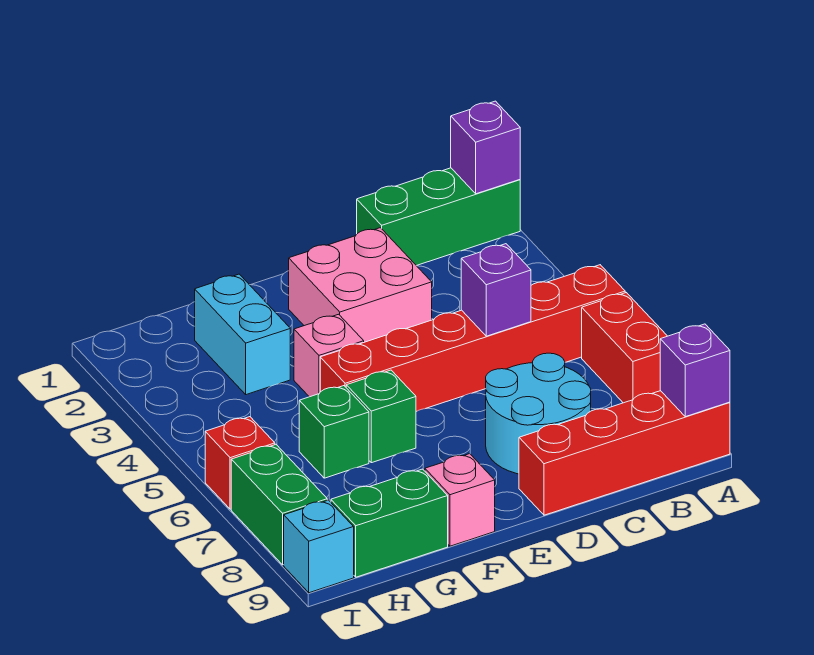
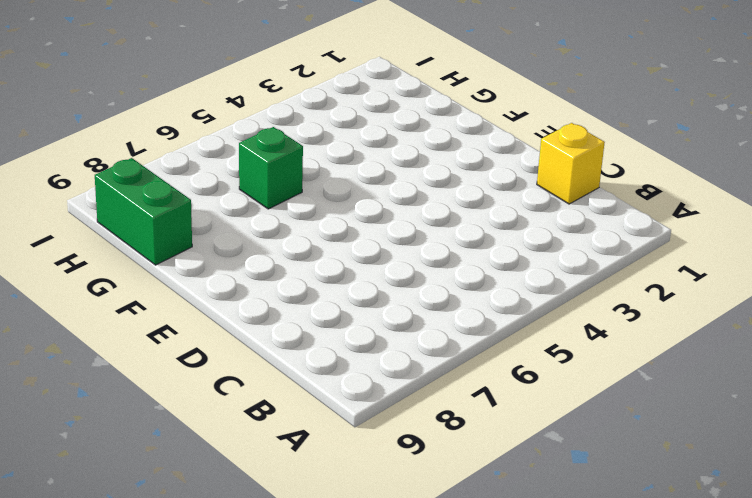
yellow brick C1 level 1 -> green brick A1:C1 level 1
none -> red brick A5:F5 level 1
none -> red brick A6:A7 level 1
none -> red brick A9:D9 level 1

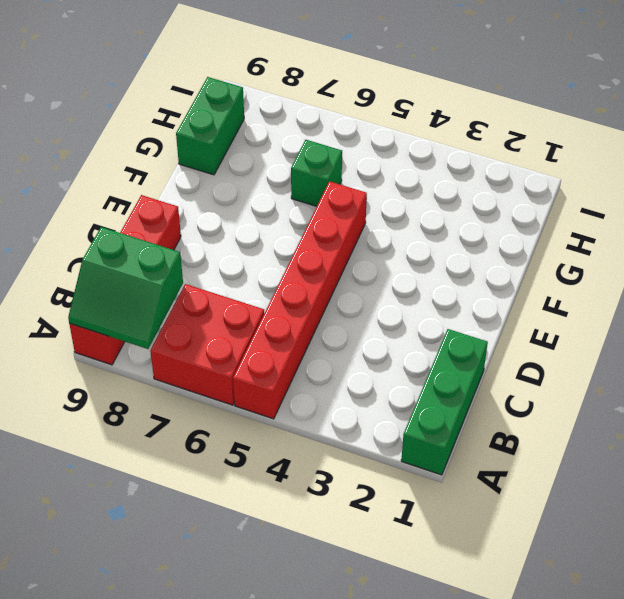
red brick A6:B7 level 1 -> red brick A6:A7 level 1
green slope A8:B9 level 2 top B -> purple brick A9 level 2
none -> cyan round brick C7:D8 level 1
none -> pink brick D2:E3 level 1
none -> pink brick F4 level 1

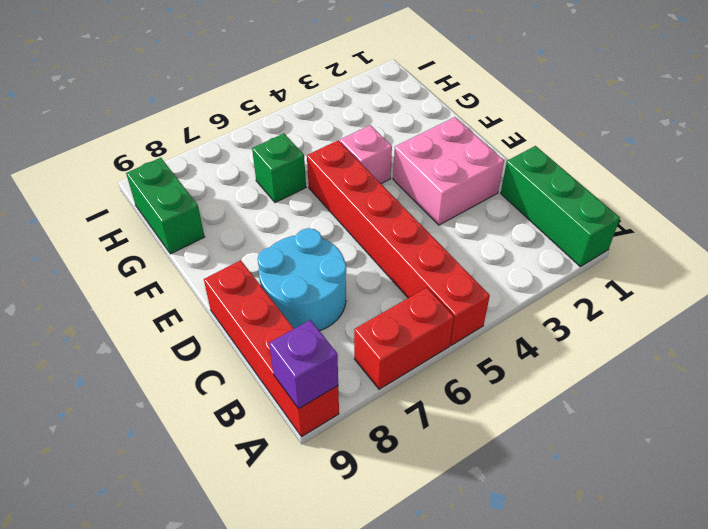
none -> green brick F6 level 1
none -> pink brick F9 level 1
none -> cyan brick G2:G3 level 1

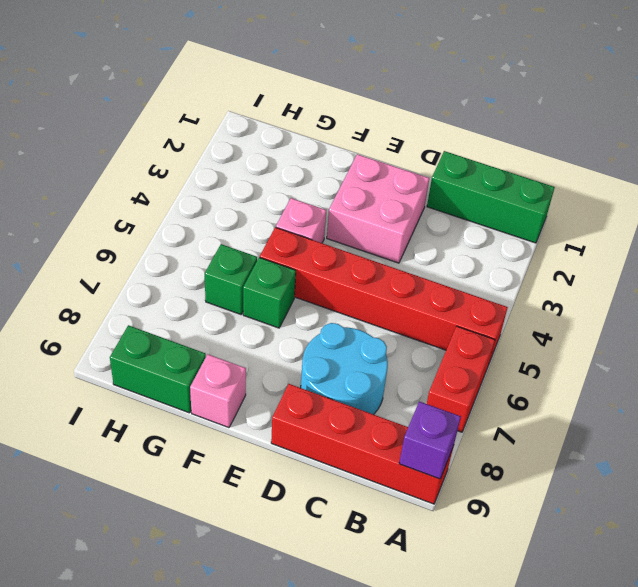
none -> cyan brick G2:G3 level 1
none -> red brick I6 level 1
none -> green brick I7:I8 level 1

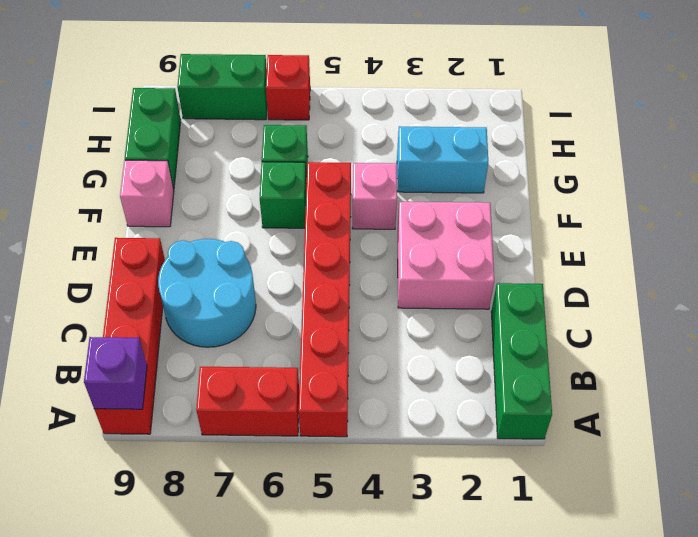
none -> cyan brick I9 level 1
none -> purple brick A1 level 2
none -> purple brick C5 level 2

